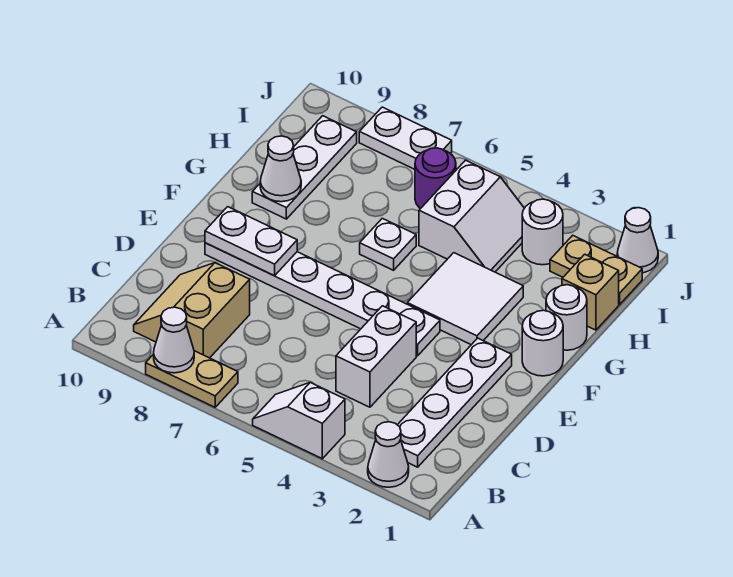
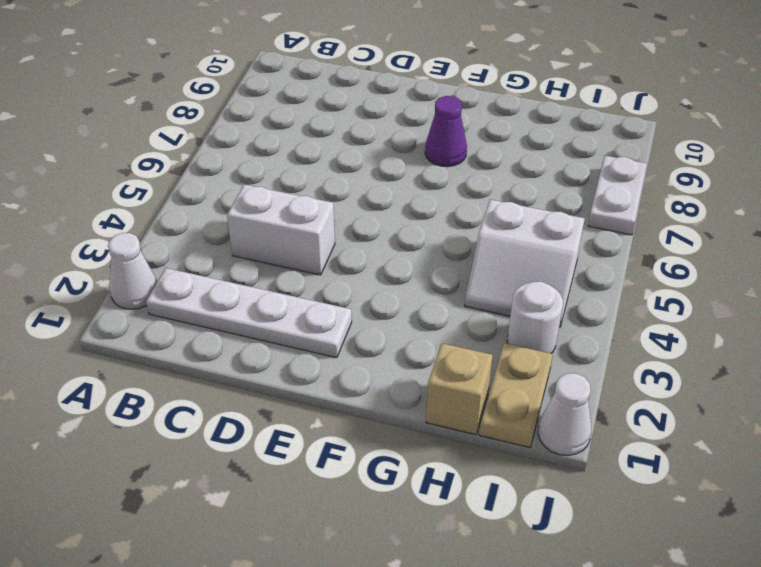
purple cone F8 level 1 -> none
none -> white slope A4:A5 level 1 top 4
none -> tan plate A7:A8 level 1
none -> tan slope B8:C9 level 1 top 8

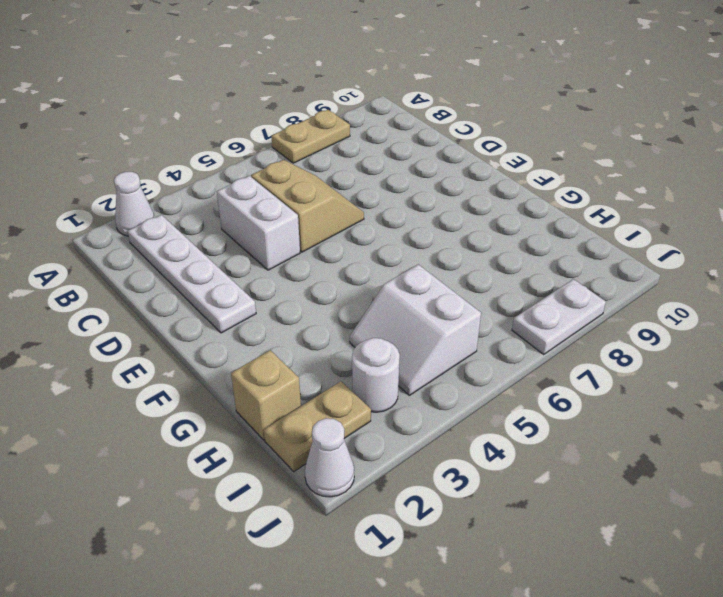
tan slope C5:D6 level 1 top 5 -> tan slope B8:C9 level 1 top 8
none -> white slope A4:A5 level 1 top 4
none -> white plate E4:E9 level 1
none -> white round brick F1 level 1

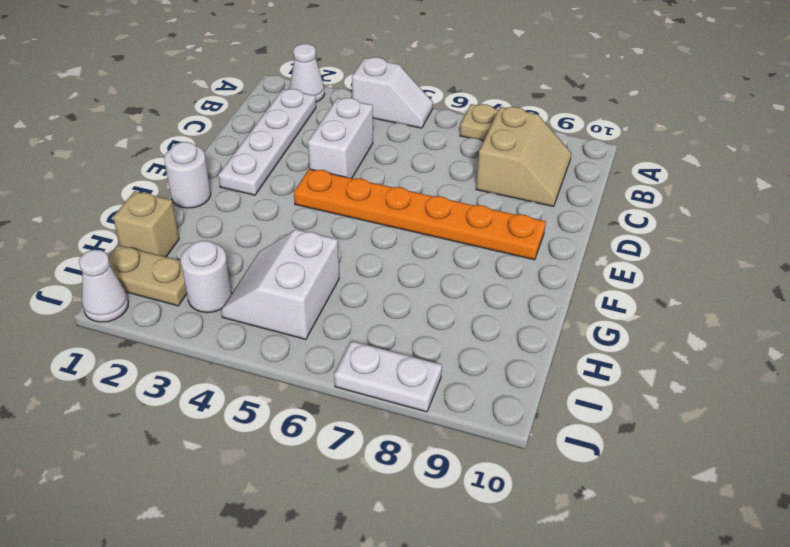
orange plate E4:E9 level 1 -> white plate E4:E9 level 1
none -> white tile F3:G4 level 1
none -> white round brick G1 level 1
none -> white plate G6 level 1

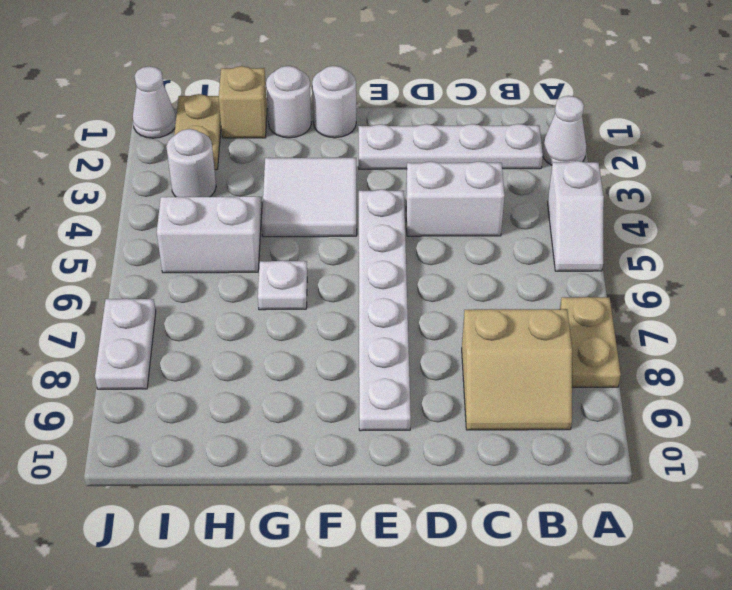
none -> white plate G9:I9 level 1
none -> purple round brick I6 level 1
none -> white cone A8 level 2

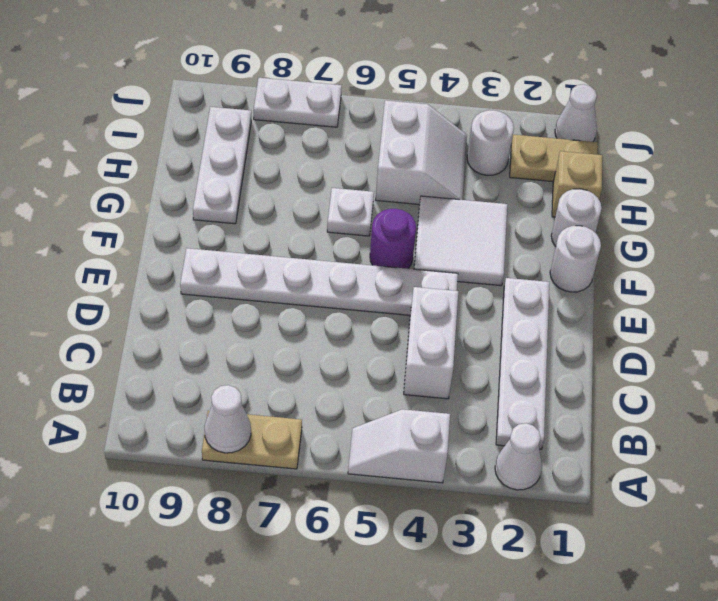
purple round brick F5 level 1 -> purple round brick I6 level 1
none -> tan slope B8:C9 level 1 top 8
none -> white plate E8:E9 level 2
none -> white cone G9 level 2

